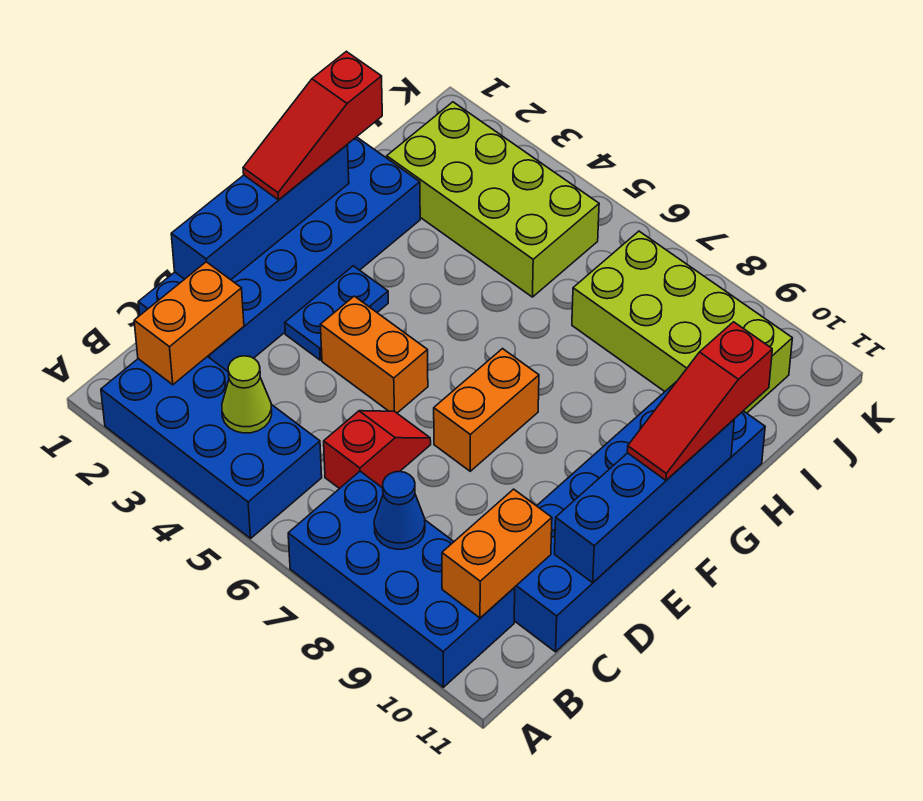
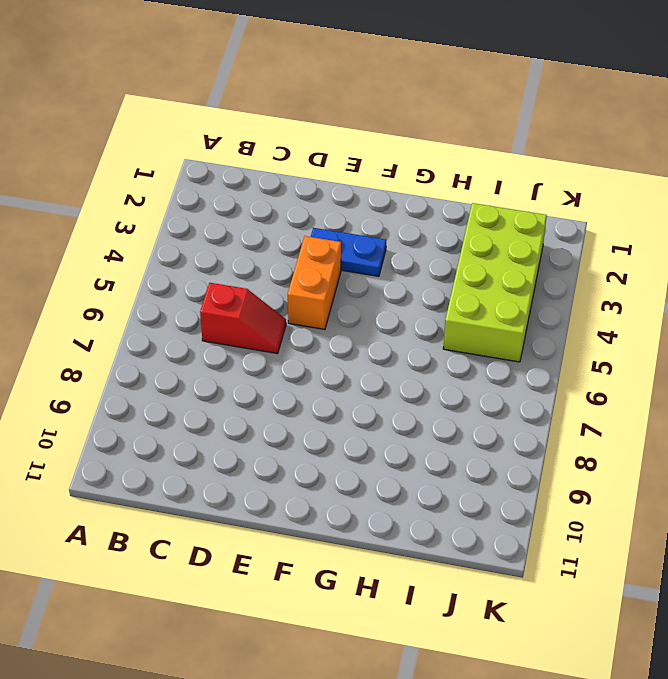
none -> blue brick A2:B5 level 1
none -> blue brick A7:B10 level 1
none -> blue brick C1:H2 level 1

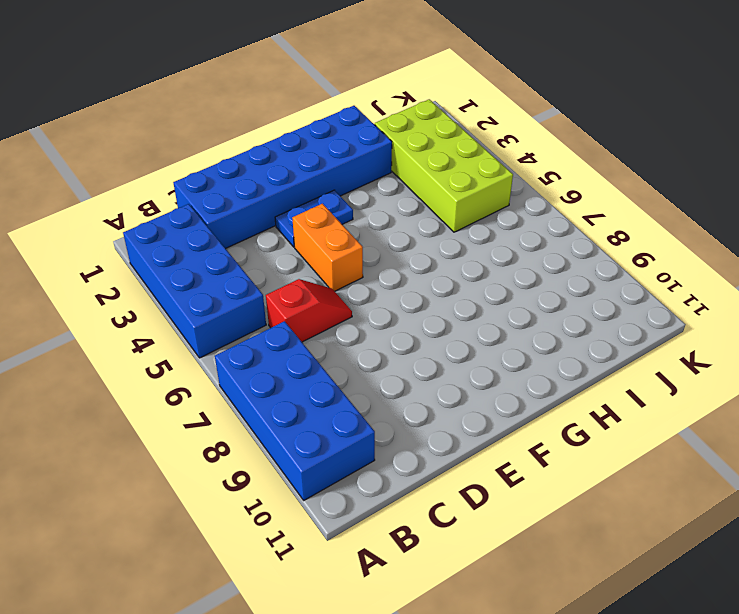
none -> blue brick C10:H11 level 1
none -> orange brick E7:F7 level 1
none -> lime brick I7:J10 level 1

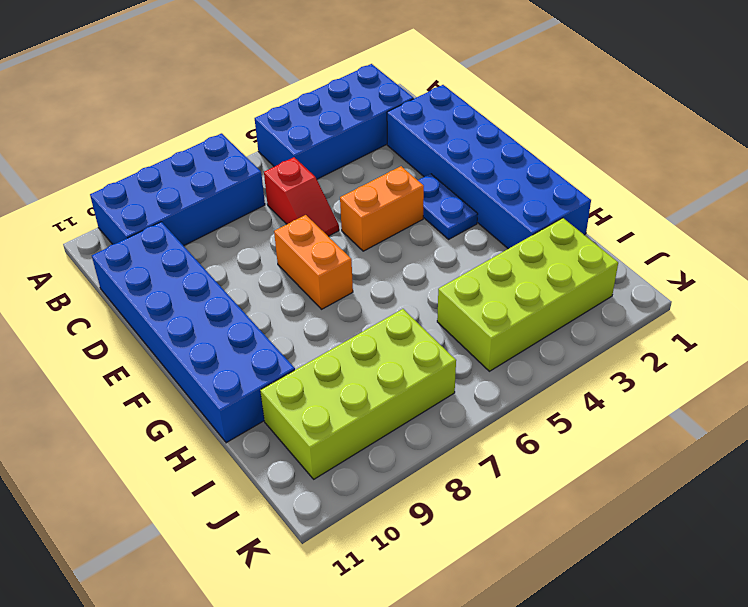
none -> orange brick B2:C2 level 2
none -> lime cone B4 level 2
none -> blue cone B8 level 2

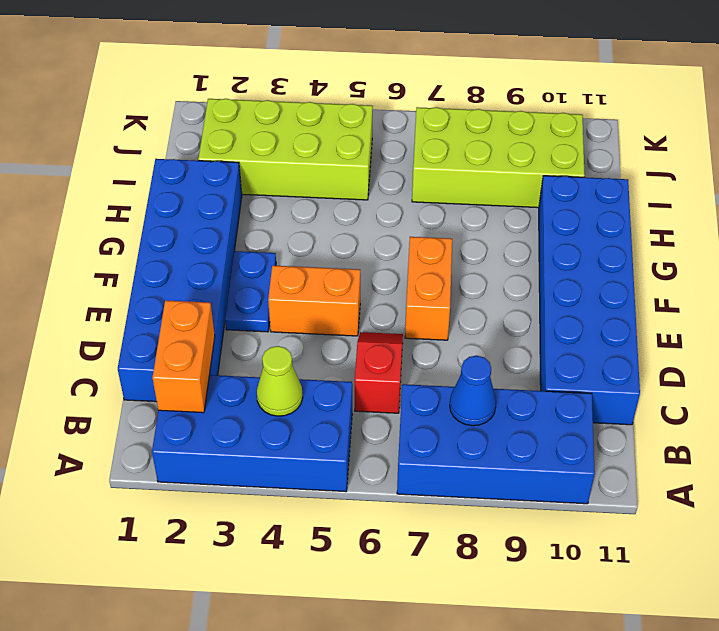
none -> orange brick B10:C10 level 2
none -> blue brick D1:G1 level 2
none -> blue brick D11:G11 level 2

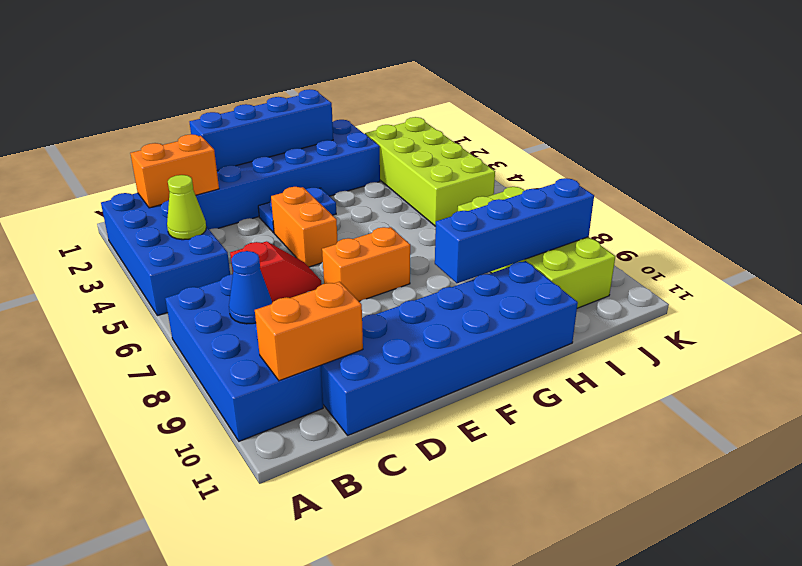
blue brick G9:J9 level 2 -> blue brick D11:G11 level 2
none -> red slope F1:H1 level 3 top H
none -> red slope F11:H11 level 3 top H

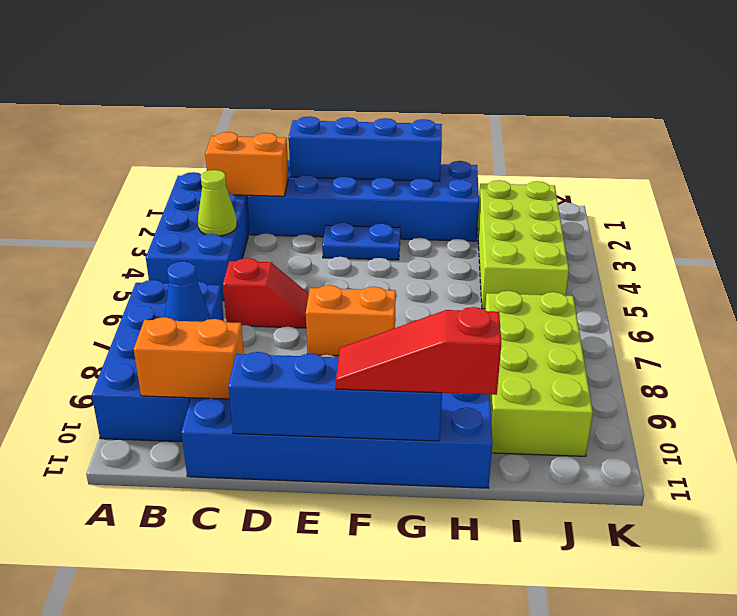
none -> orange brick E4:E5 level 1
none -> red slope F1:H1 level 3 top H

